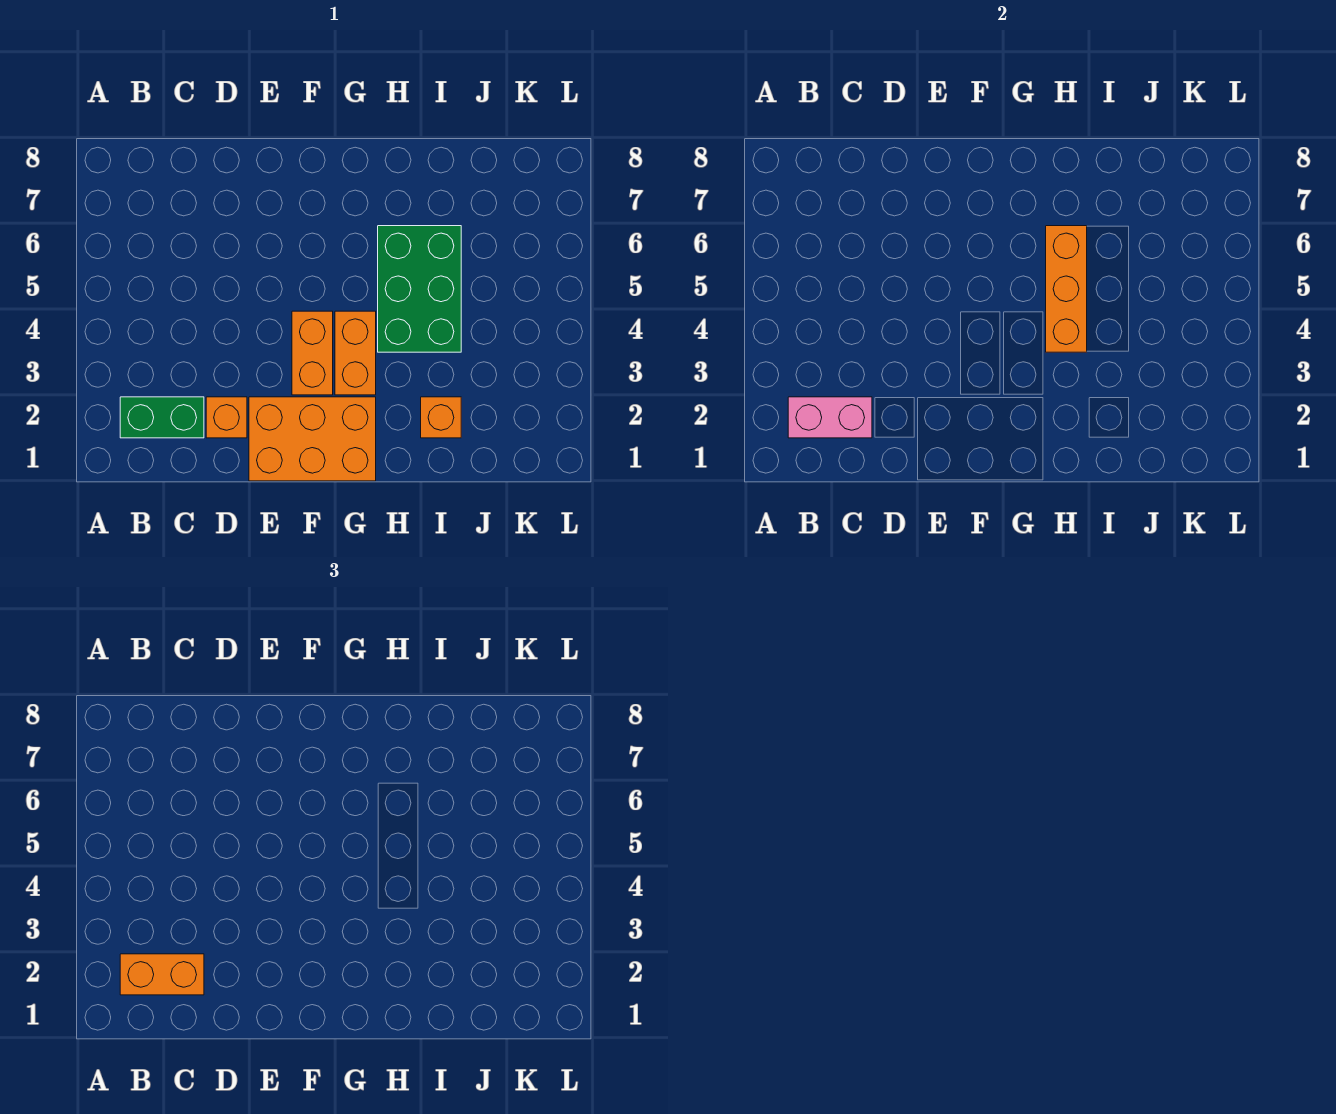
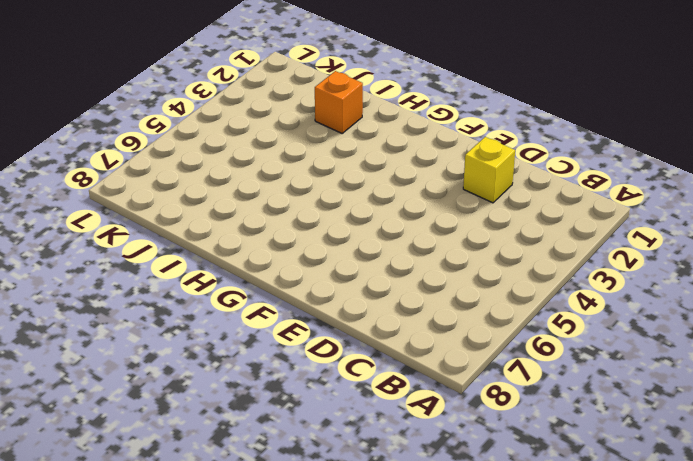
yellow brick D2 level 1 -> orange brick D2 level 1
none -> green brick B2:C2 level 1
none -> orange brick E1:G2 level 1

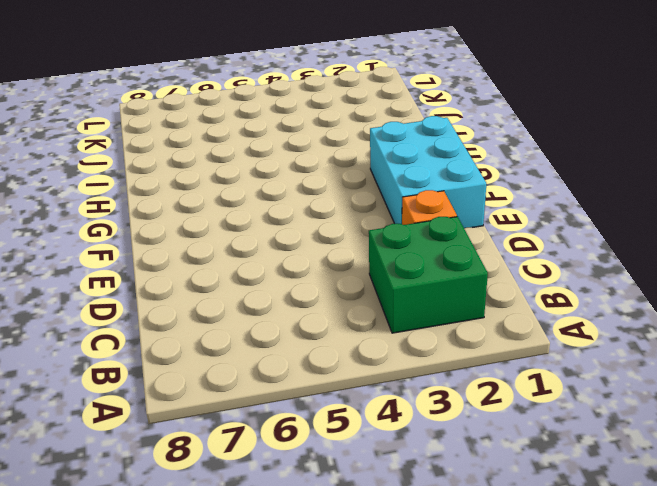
green brick B2:C3 level 1 -> green brick B2:C2 level 1
cyan brick E1:G2 level 1 -> orange brick E1:G2 level 1
none -> orange brick F3:F4 level 1
none -> orange brick G3:G4 level 1

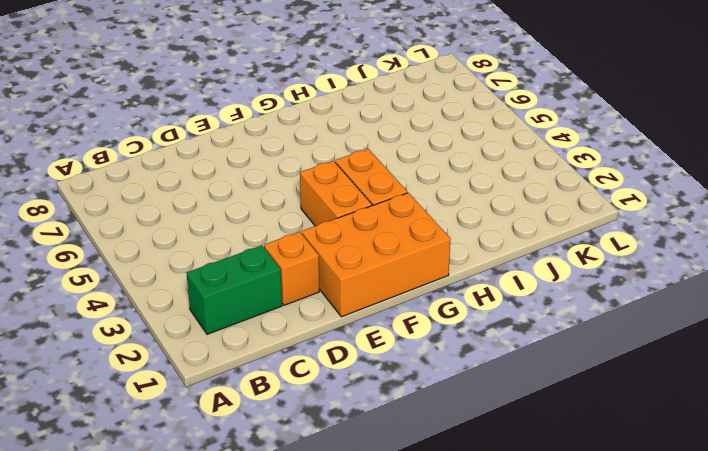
none -> green brick H4:I6 level 1
none -> orange brick I2 level 1

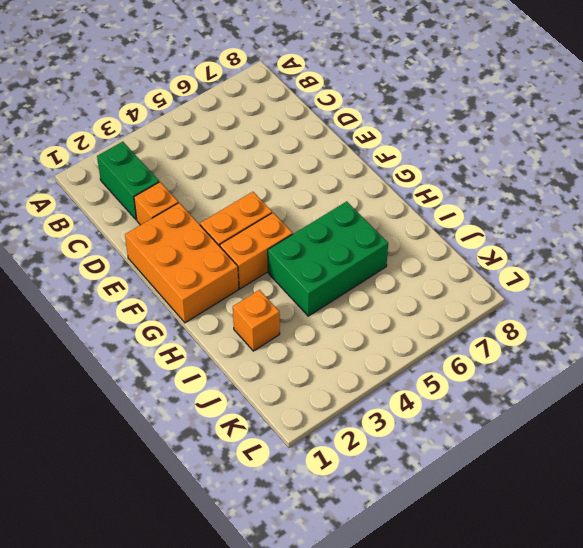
none -> pink brick B2:C2 level 2
none -> orange brick H4:H6 level 2

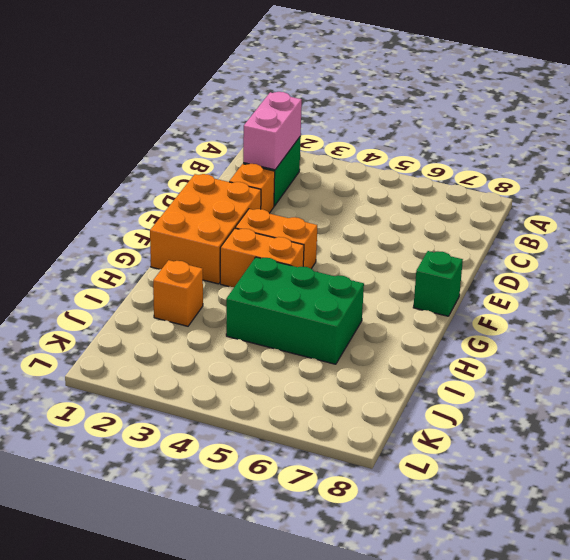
green brick F8 level 1 -> none
none -> orange brick H4:H6 level 2
none -> orange brick B2:C2 level 3

